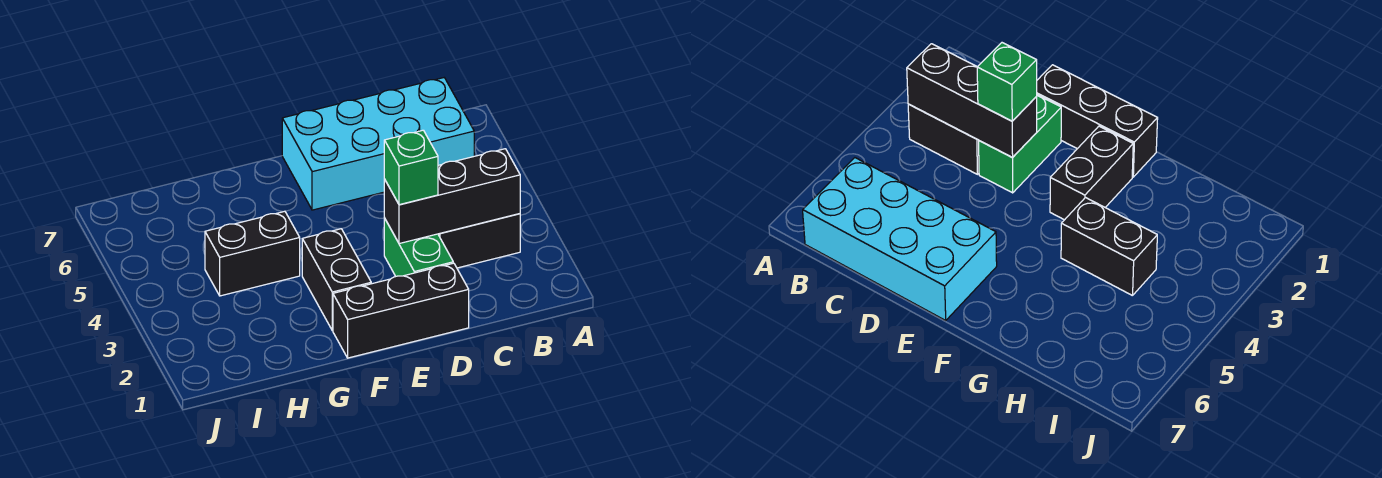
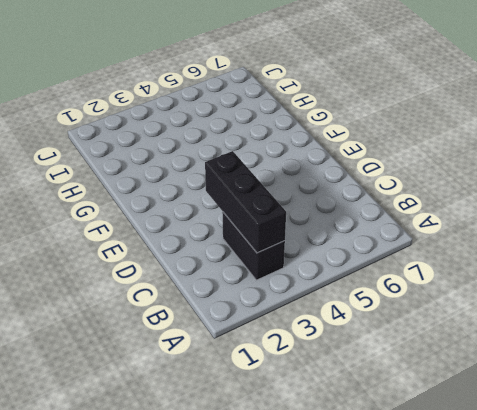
none -> cyan brick B6:E7 level 1
none -> black brick D1:F1 level 1

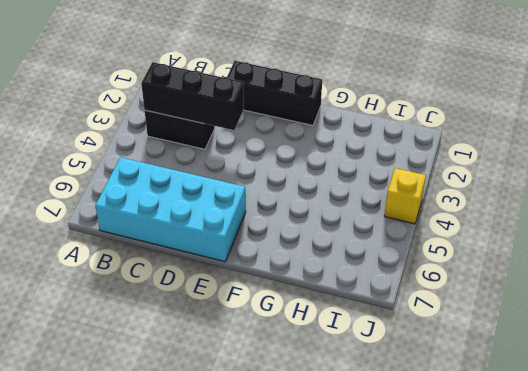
yellow brick J4 level 1 -> none
none -> green brick D2:D3 level 1
none -> black brick F2:F3 level 1

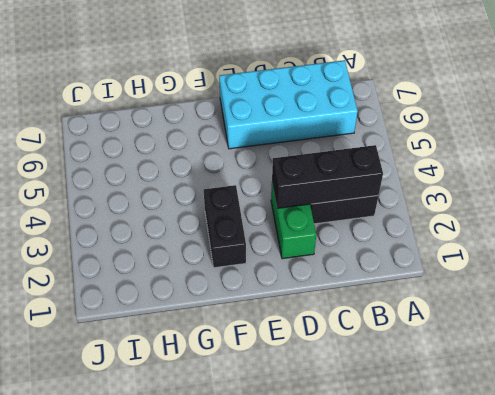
none -> black brick D1:F1 level 1
none -> black brick G4:H4 level 1

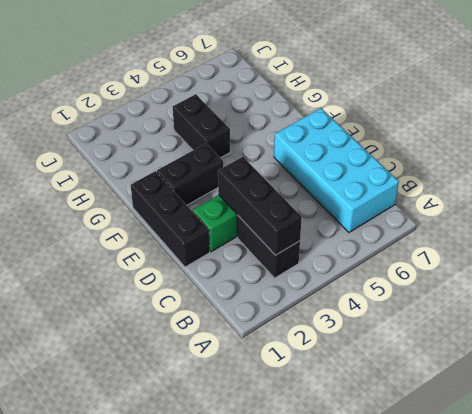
none -> green brick D3 level 3

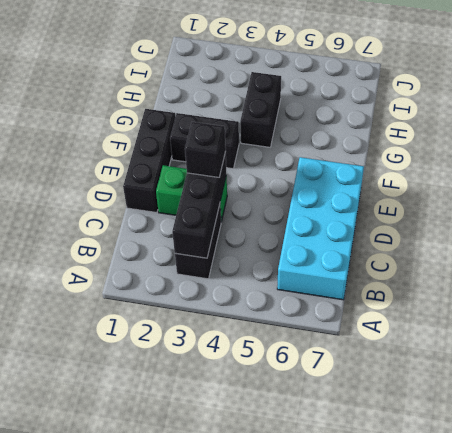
black brick D3 level 3 -> green brick D3 level 3

